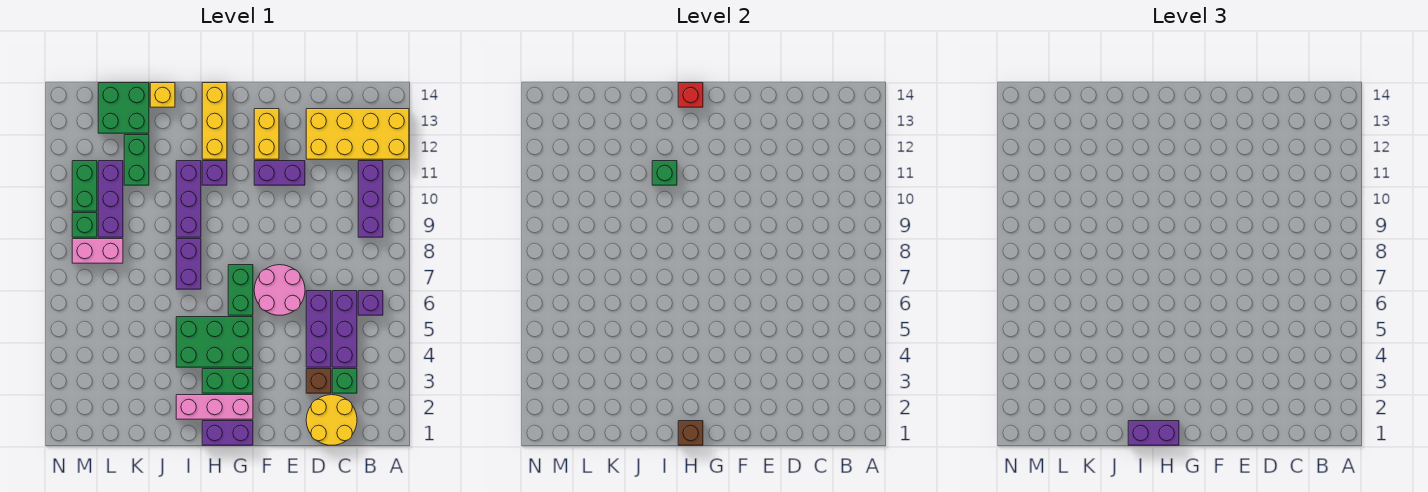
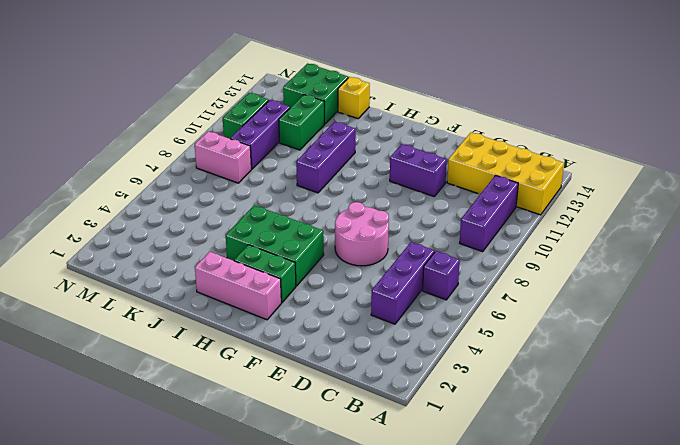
none -> yellow round brick C1:D2 level 1
none -> green brick C3 level 1
none -> brown brick D3 level 1
none -> purple brick D4:D6 level 1

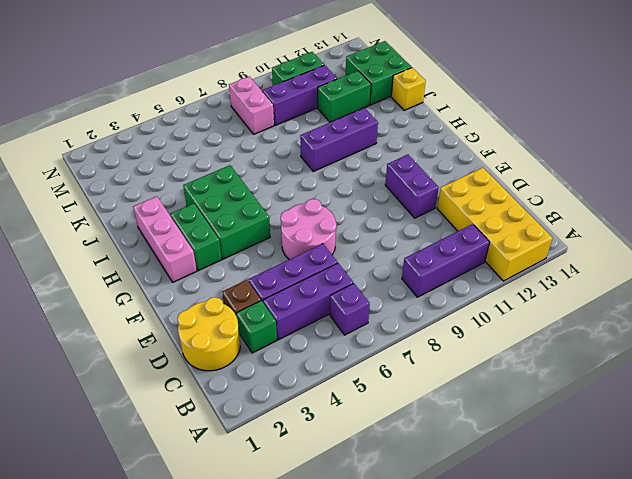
none -> yellow brick F12:F13 level 1
none -> purple brick G1:H1 level 1
none -> green brick G6:G7 level 1
none -> purple brick H11 level 1

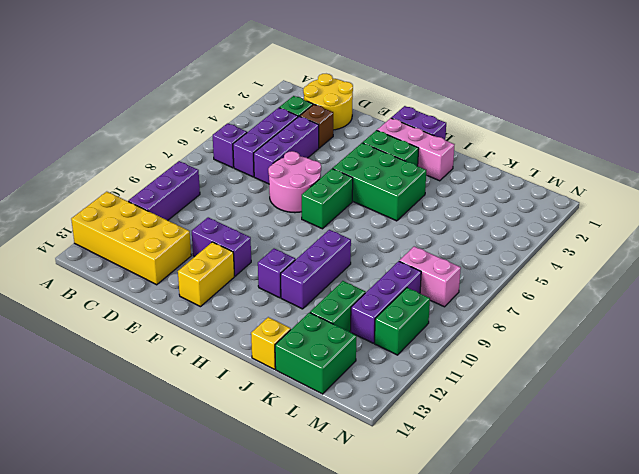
none -> yellow brick H12:H14 level 1
none -> purple brick I7:I8 level 1
none -> green brick M9 level 1
none -> brown brick H1 level 2

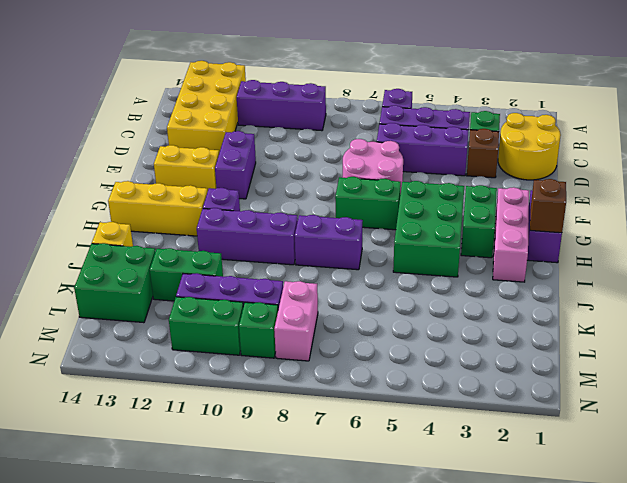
none -> red brick H14 level 2
none -> green brick I11 level 2
none -> purple brick H1:I1 level 3

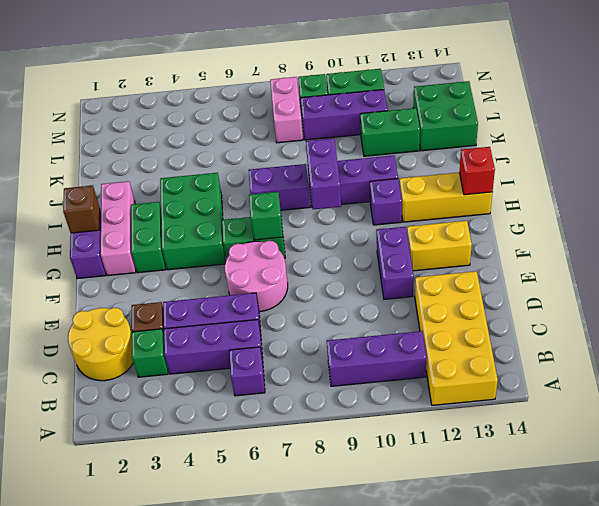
green brick G7 level 2 -> green brick I11 level 2
purple brick H9:I9 level 2 -> purple brick H1:I1 level 3
none -> yellow brick J14 level 1

